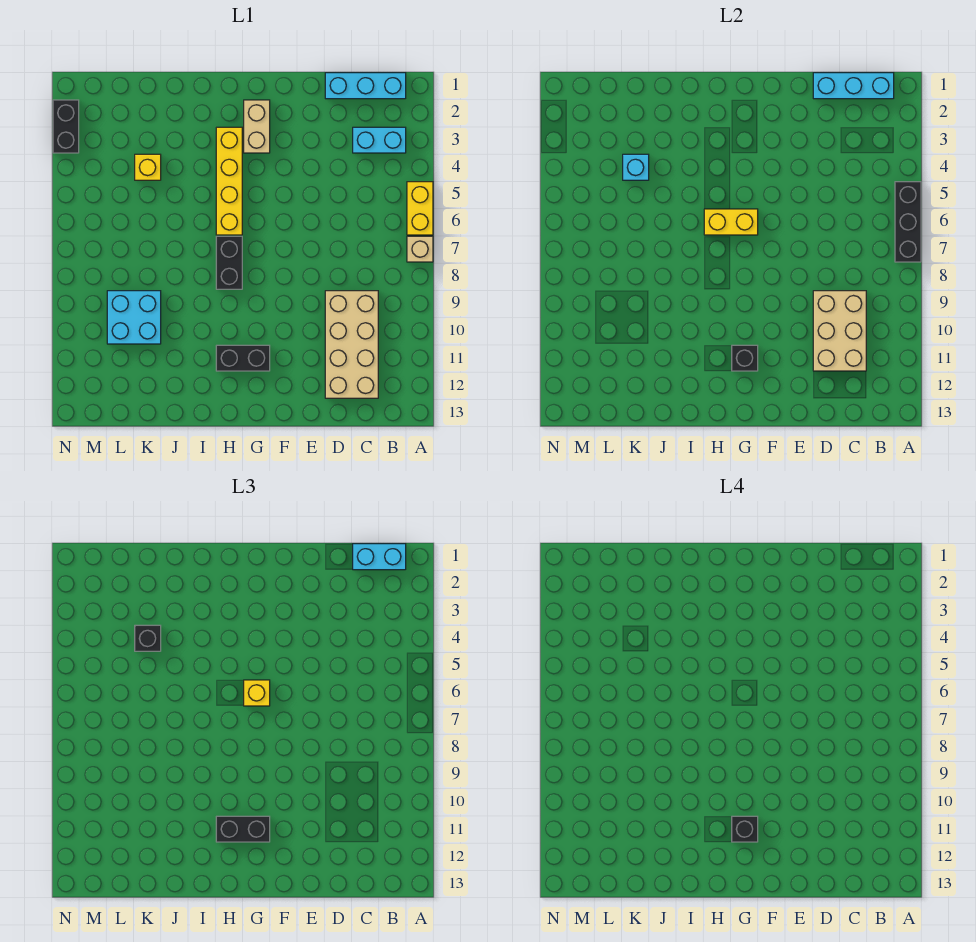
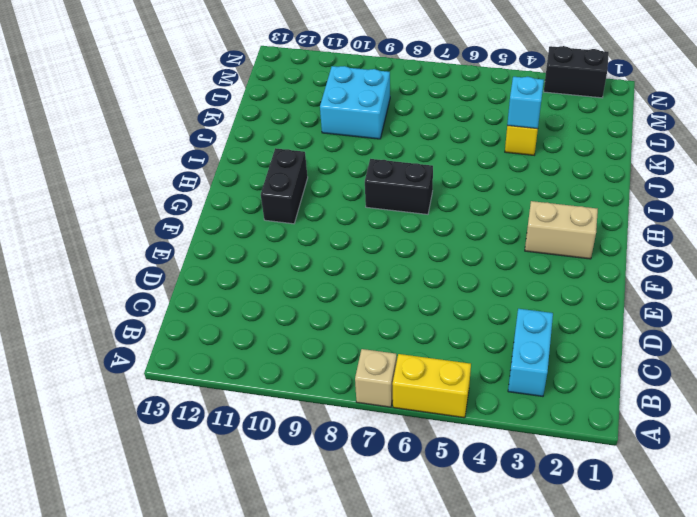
none -> cyan brick B1:D1 level 1
none -> tan brick C9:D12 level 1
none -> yellow brick H3:H6 level 1

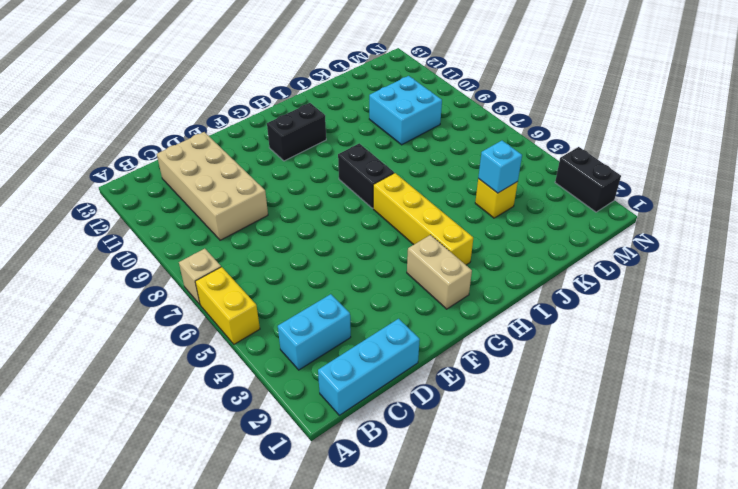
none -> black brick A5:A7 level 2
none -> cyan brick B1:D1 level 2
none -> tan brick C9:D11 level 2

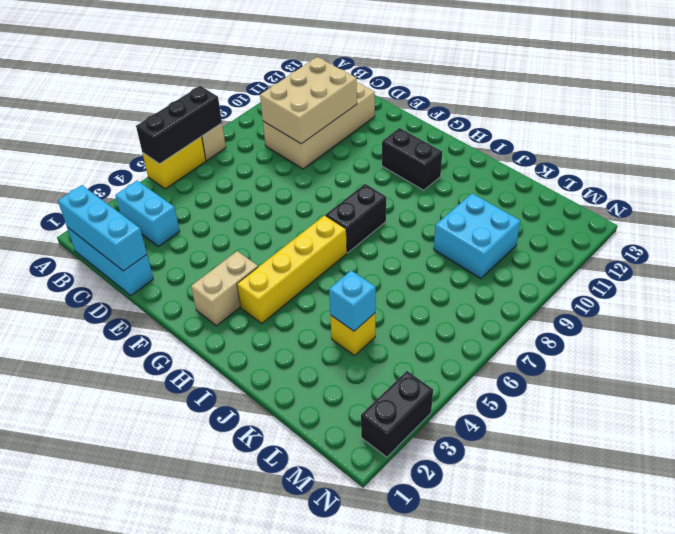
none -> yellow brick G6:H6 level 2
none -> black brick G11 level 2
none -> cyan brick B1:C1 level 3

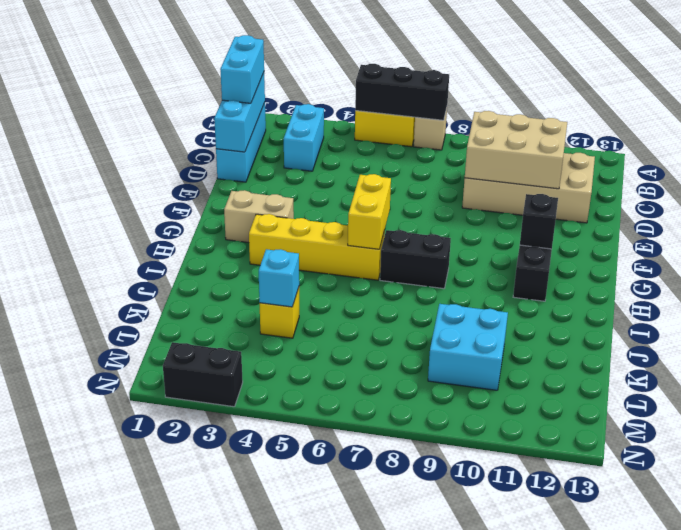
none -> yellow brick G6 level 3
none -> black brick G11:H11 level 3
none -> black brick K4 level 3

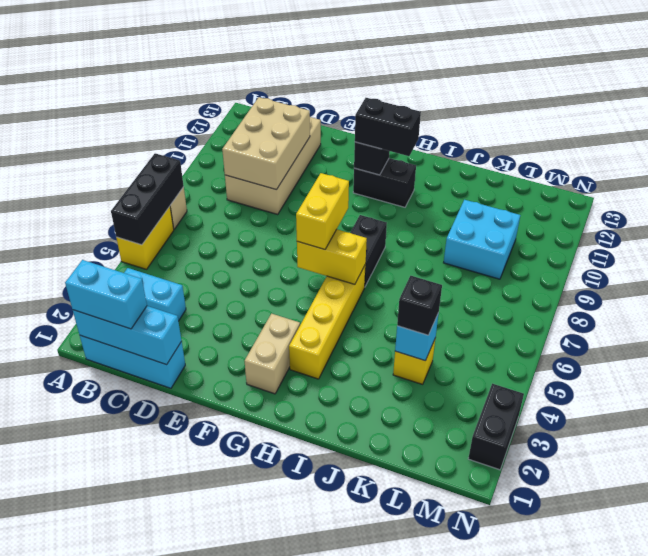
yellow brick G6:G7 level 3 -> yellow brick G6 level 3
none -> black brick G11 level 4

